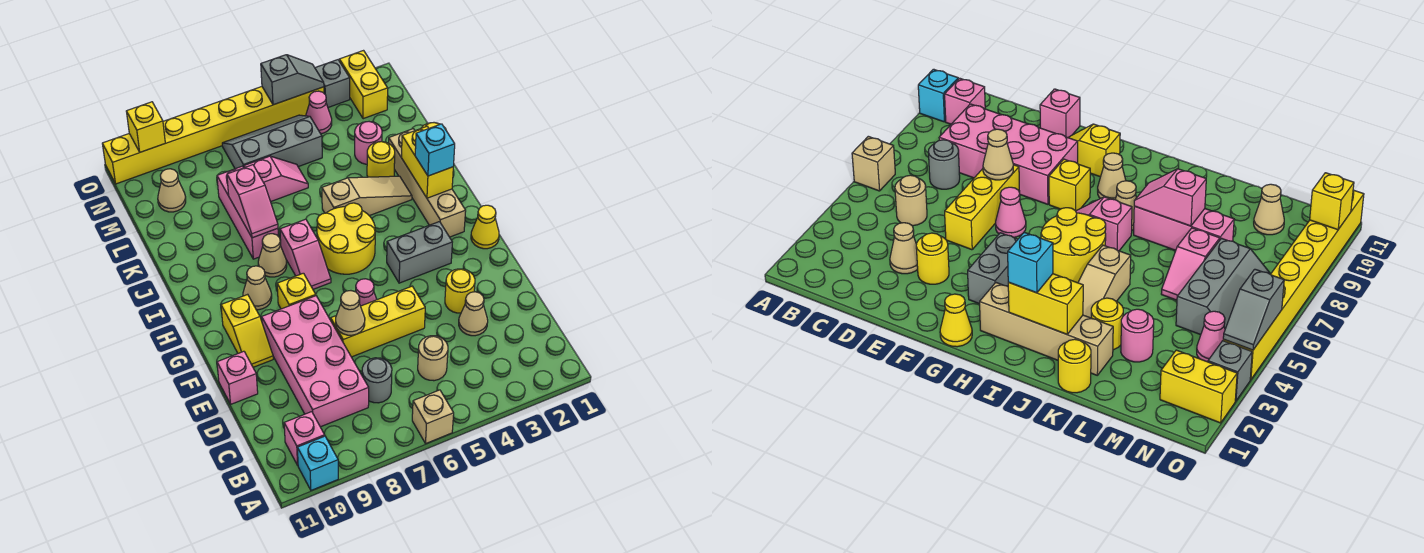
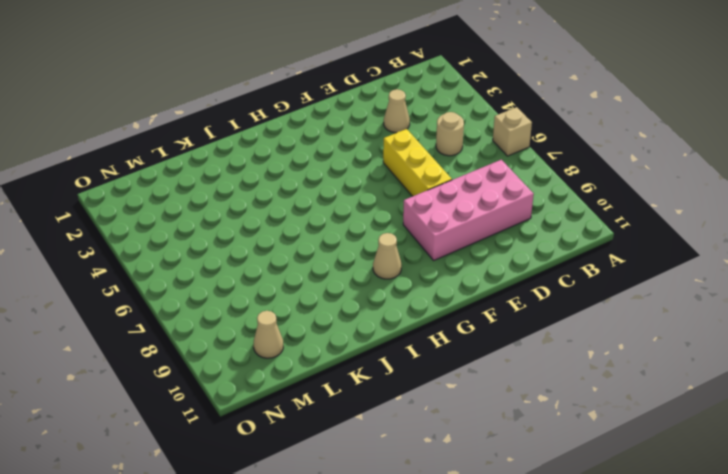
none -> cyan brick A10 level 1
none -> pink brick B10 level 1
none -> grey round brick C7 level 1
none -> yellow round brick E3 level 1

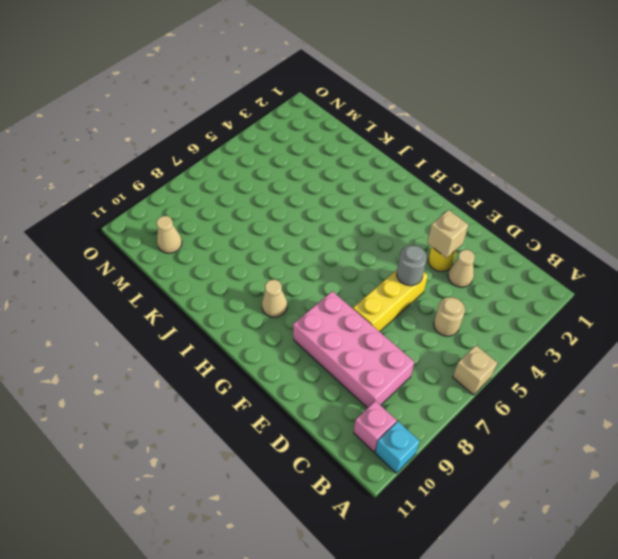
tan brick E3 level 2 -> none
grey round brick E5 level 2 -> grey round brick C7 level 1
none -> pink brick E11 level 1
none -> pink cone F6 level 1
none -> yellow slope F10:G10 level 1 top G
none -> yellow cone G1 level 1

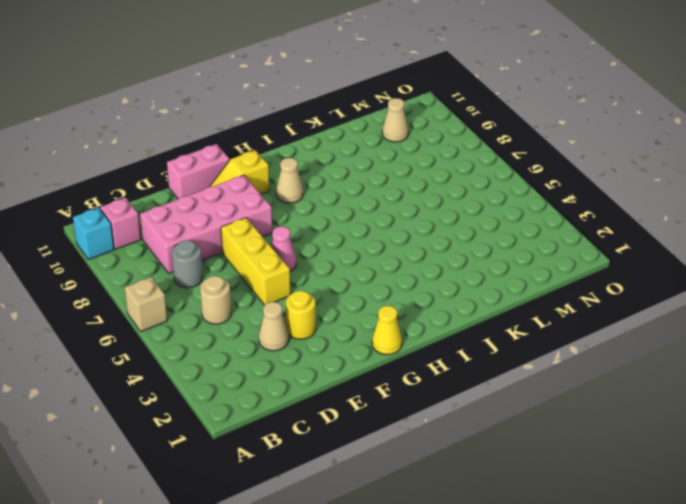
pink brick E11:F11 level 1 -> pink brick E11 level 1
none -> grey brick G3:G4 level 1
none -> yellow brick G8 level 1
none -> tan brick H2:K2 level 1
none -> yellow round brick H5:I6 level 1

